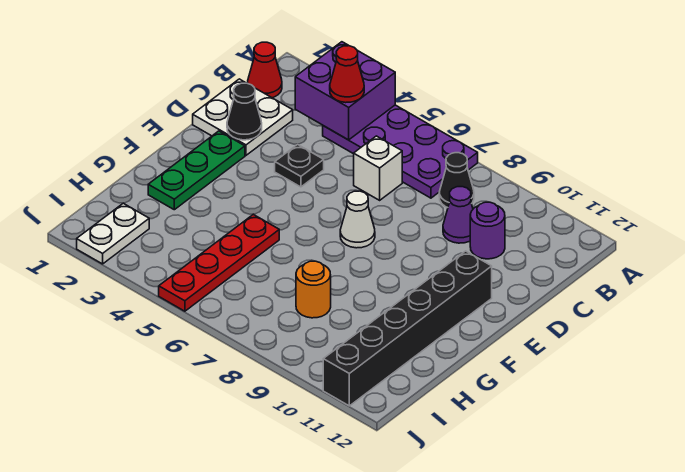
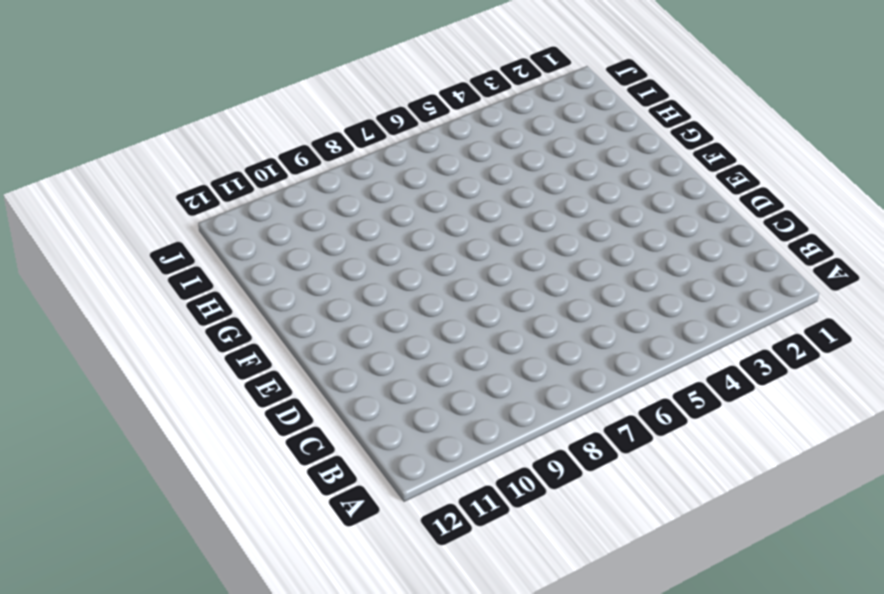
none -> purple plate A4:B7 level 1
none -> red cone B1 level 1
none -> black cone B8 level 1

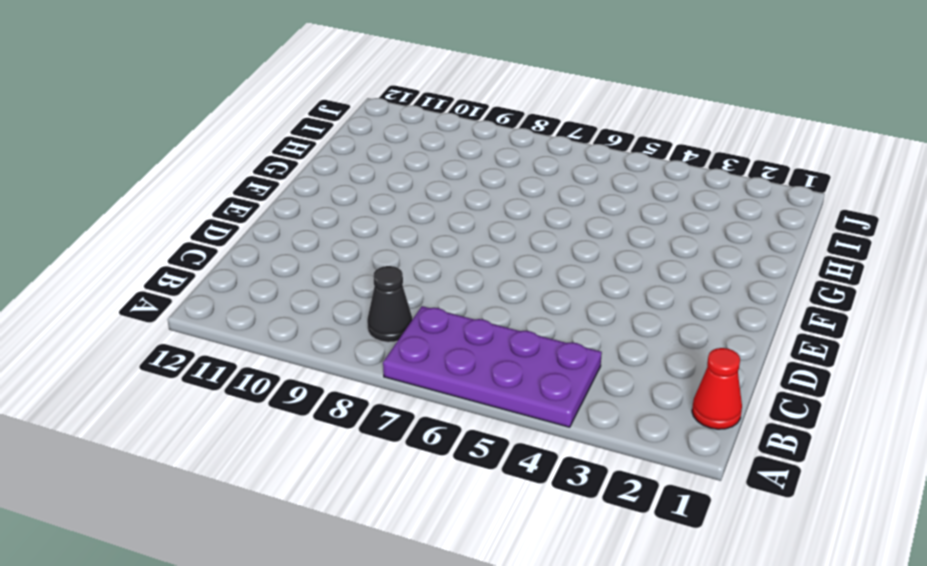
none -> white plate C1:D2 level 1
none -> white brick C6 level 1
none -> purple cone C9 level 1

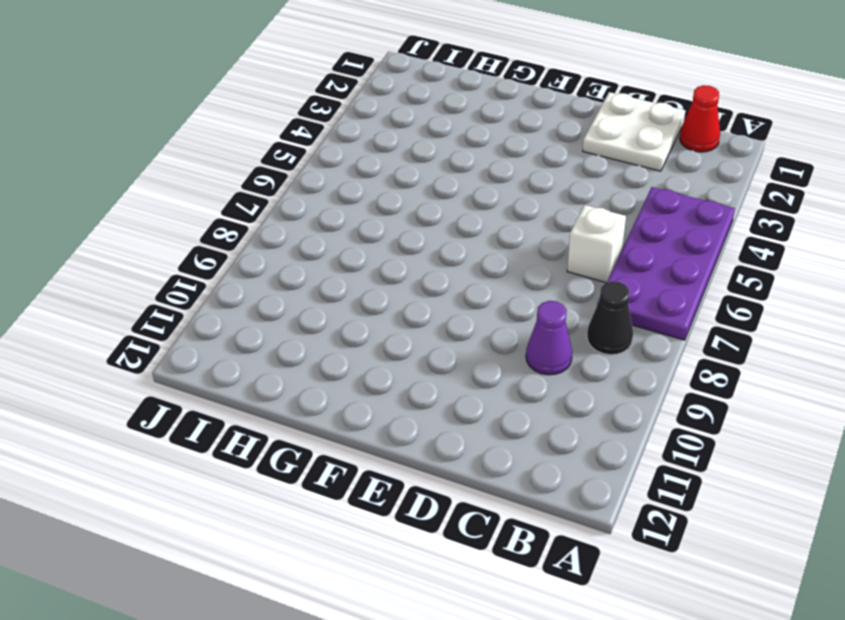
none -> purple round brick C10 level 1
none -> black plate D4 level 1
none -> green plate E2:G2 level 1

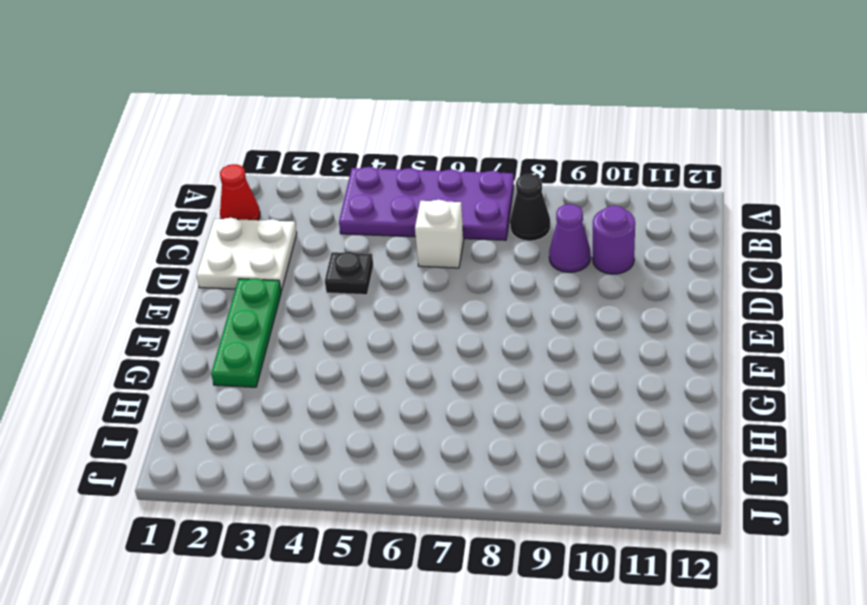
none -> white cone E7 level 1
none -> black brick E11:J11 level 1
none -> red plate G5:J5 level 1

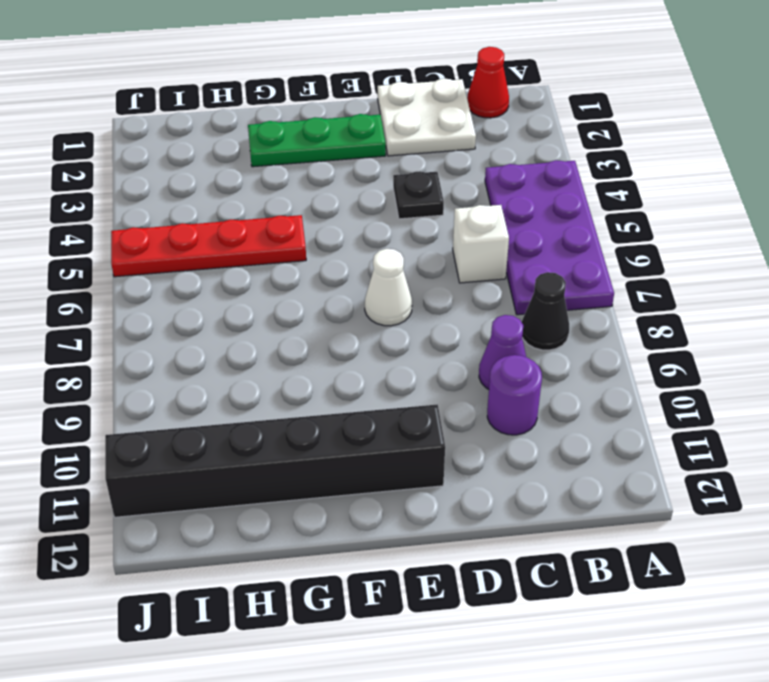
none -> orange round brick H8 level 1
none -> white plate I2:J2 level 1
none -> purple brick A3:B4 level 2

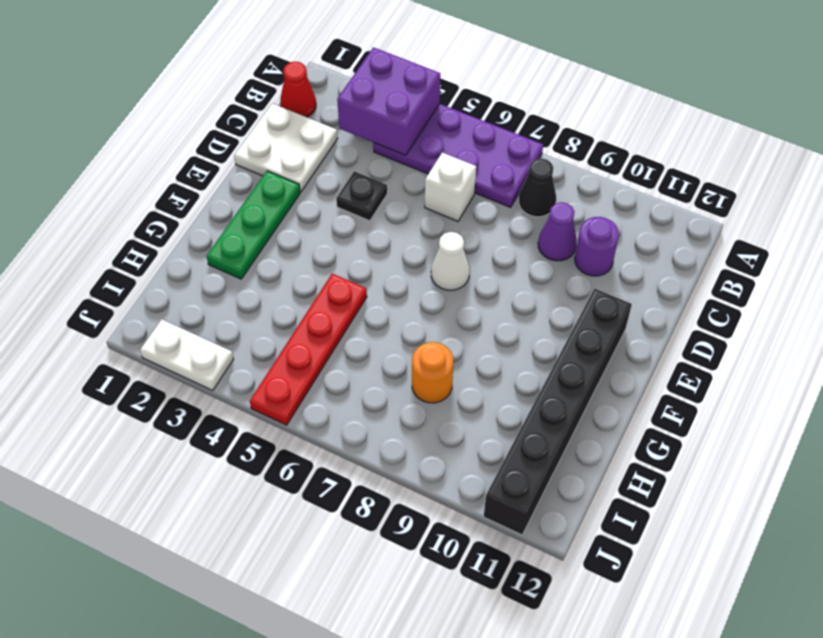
white plate J2:J3 level 1 -> white plate I2:J2 level 1
none -> black cone D2 level 2
none -> red cone B4 level 3

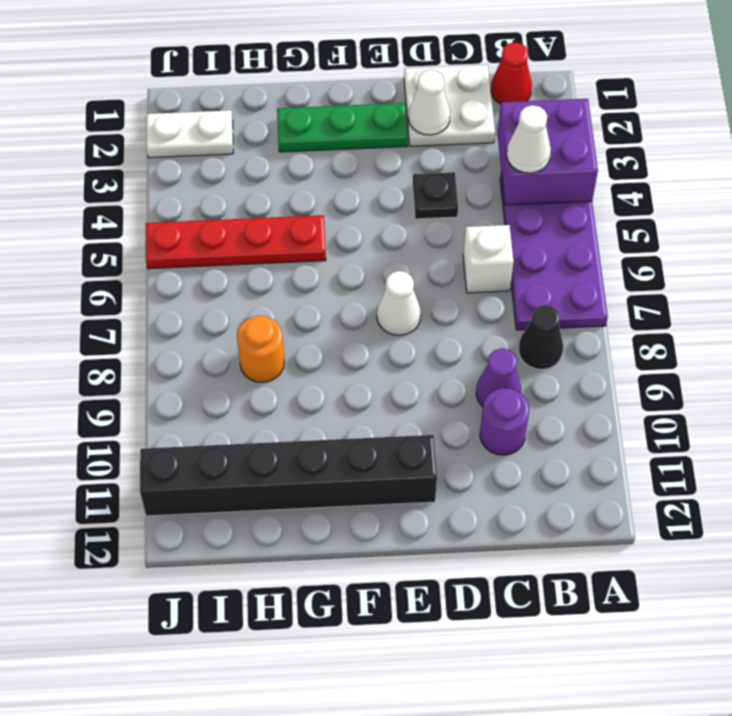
white cone B4 level 3 -> red cone B4 level 3
white cone D2 level 2 -> black cone D2 level 2

